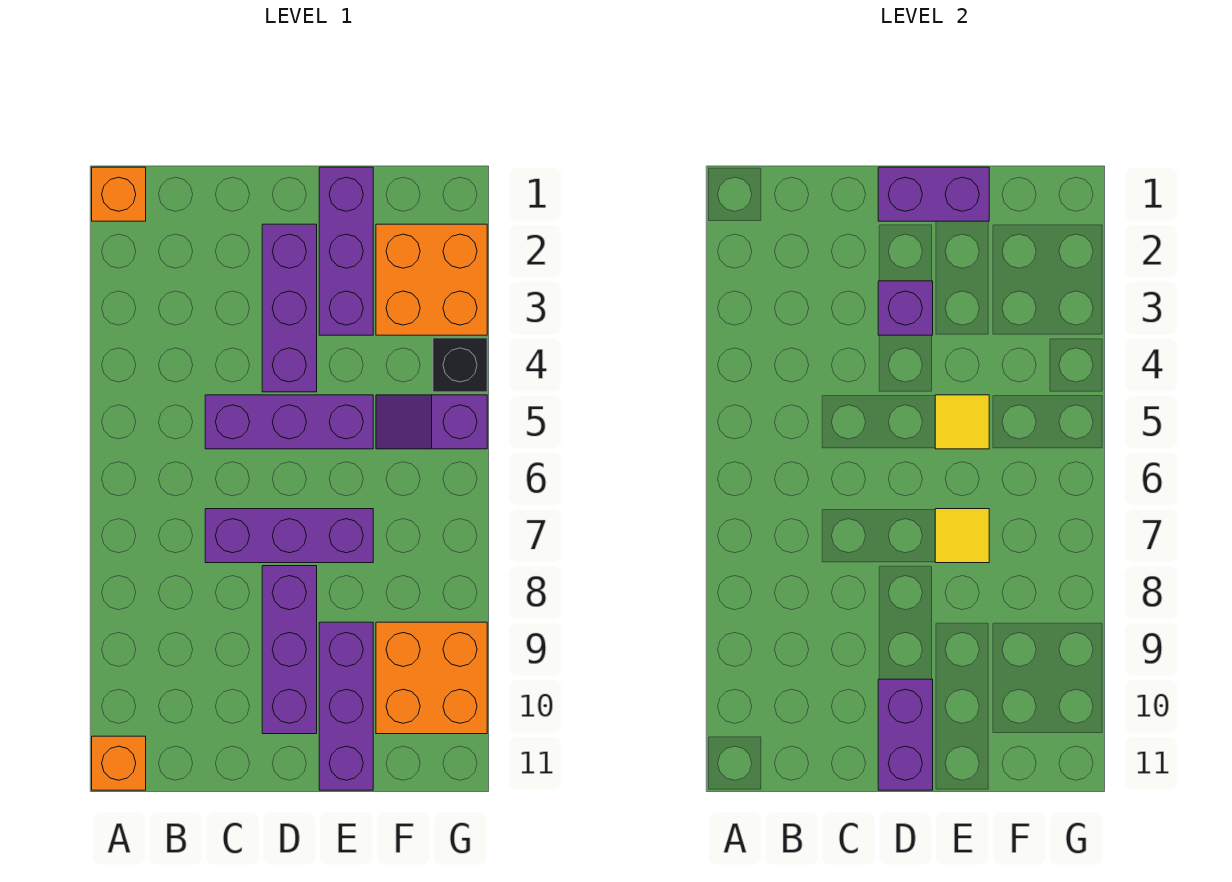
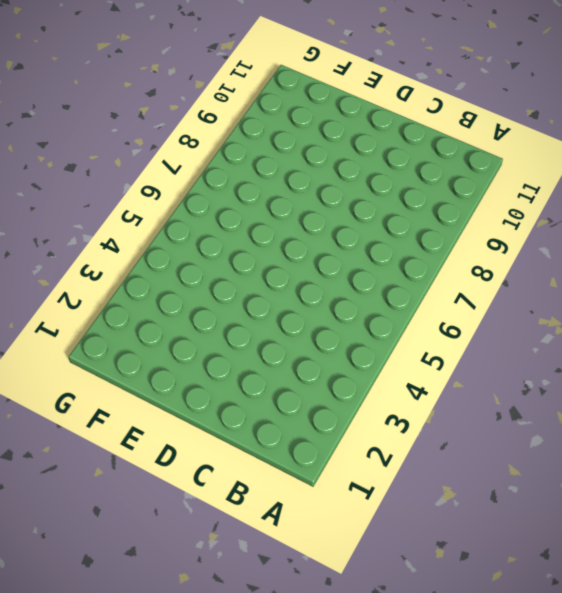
none -> orange brick A1 level 1
none -> orange brick A11 level 1
none -> purple brick C5:E5 level 1

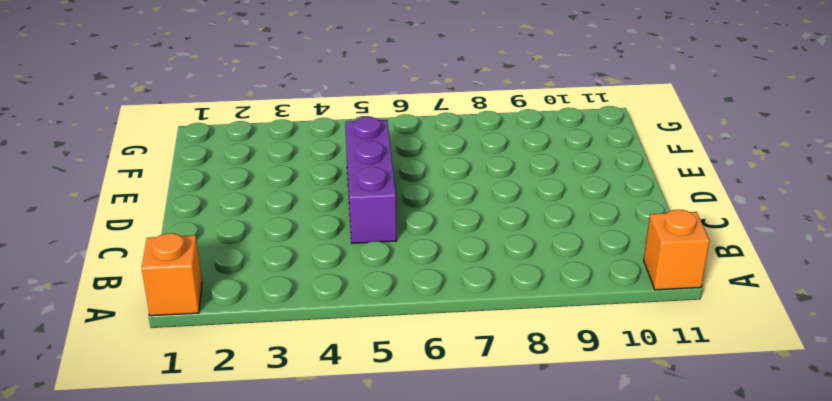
none -> purple brick C7:E7 level 1
none -> purple brick D2:D4 level 1
none -> purple brick D8:D10 level 1

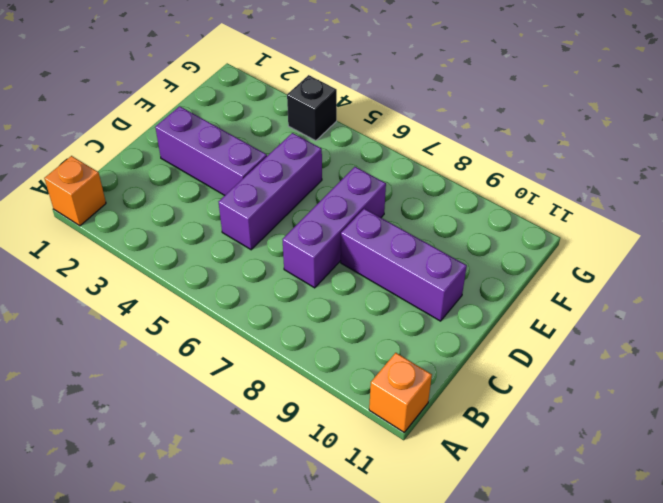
none -> purple brick E1:E3 level 1
none -> purple brick E9:E11 level 1
none -> orange brick F2:G3 level 1

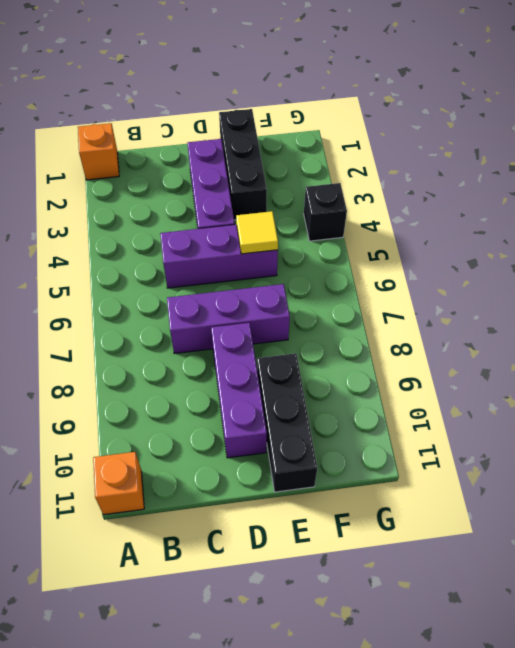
black brick E1:E3 level 1 -> purple brick E1:E3 level 1
black brick E9:E11 level 1 -> purple brick E9:E11 level 1
none -> orange brick F2:G3 level 1
none -> purple slope F5:G5 level 1 top G
none -> orange brick F9:G10 level 1

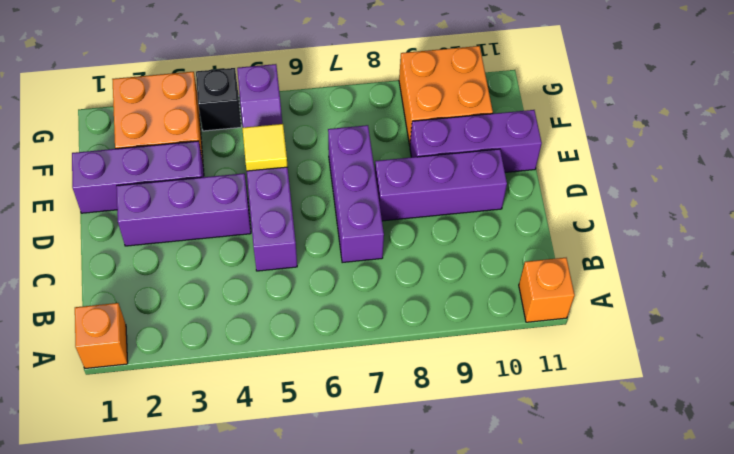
none -> purple brick D1:E1 level 2
none -> purple brick D3 level 2
none -> purple brick D10:D11 level 2

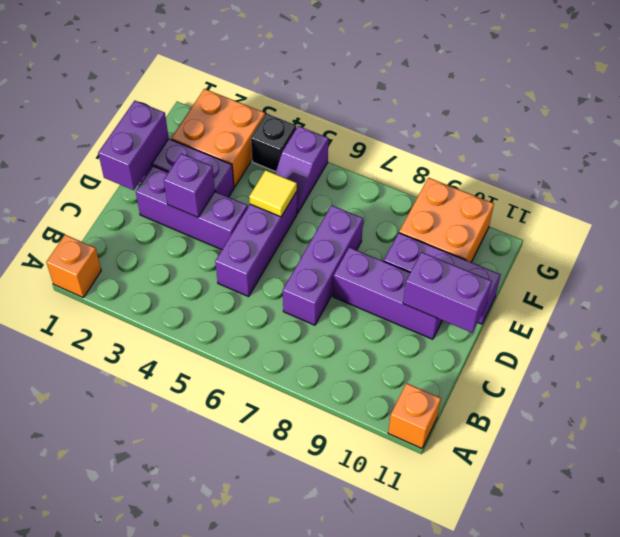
none -> yellow tile E7 level 2

